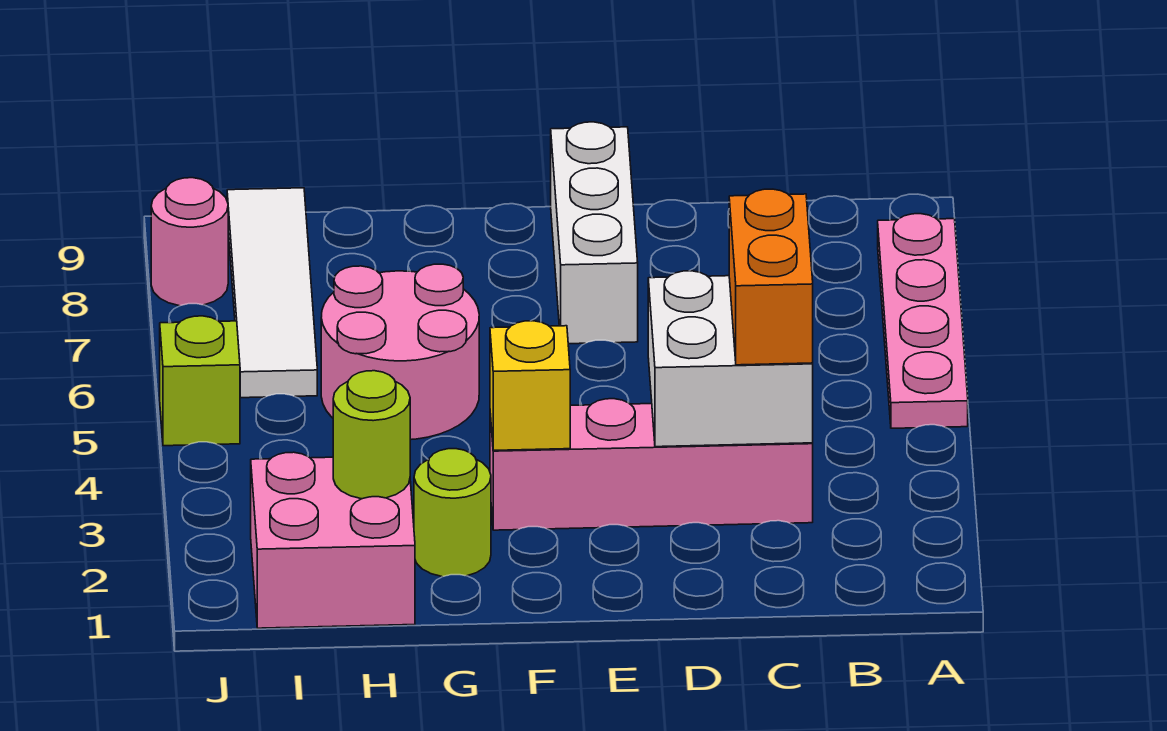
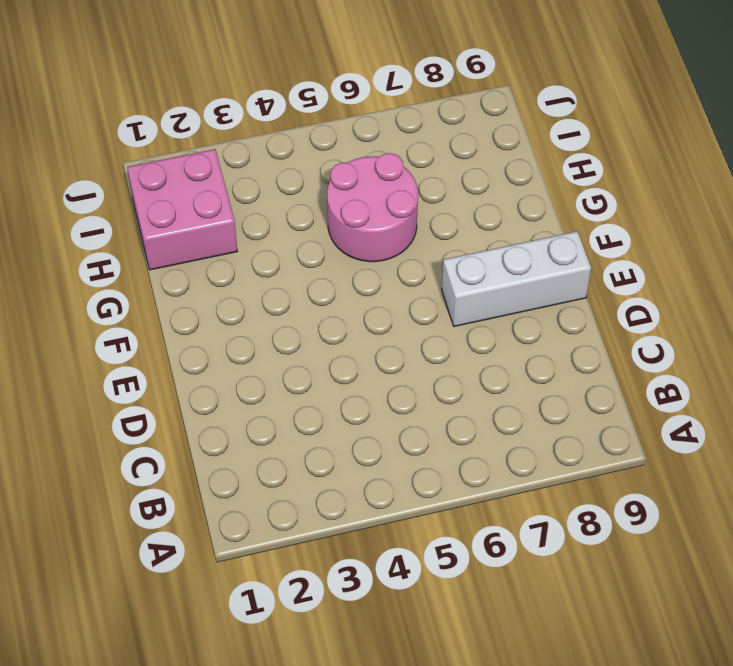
none -> pink plate A5:A8 level 1
none -> pink brick C3:F3 level 1
none -> lime round brick G2 level 1

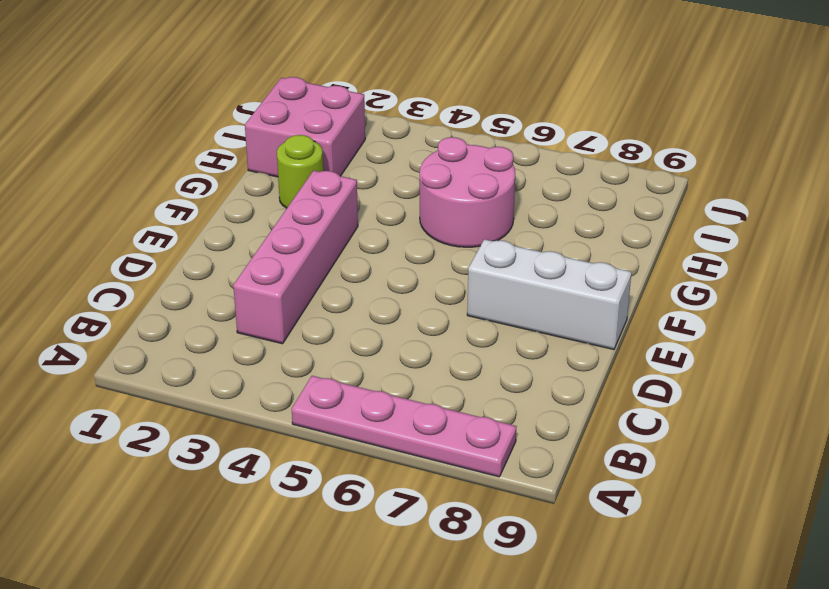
none -> white tile I6:I9 level 1
none -> lime brick J5 level 1
none -> pink round brick J8 level 1

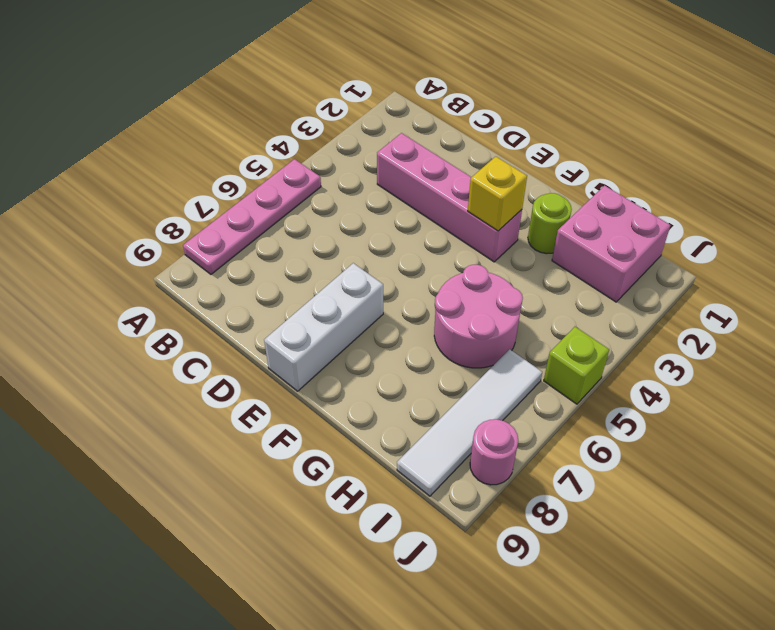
none -> white brick C3:D4 level 2
none -> lime round brick H2 level 2
none -> orange brick C3:C4 level 3

